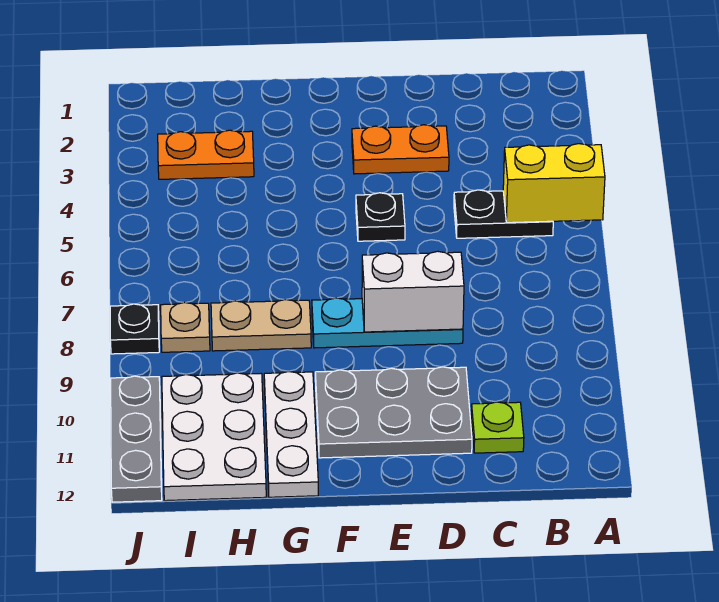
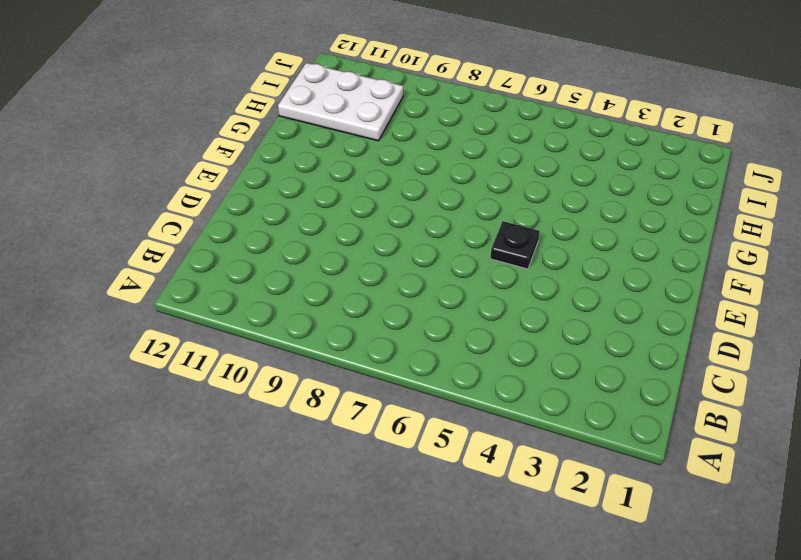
none -> black plate B5:C5 level 1
none -> lime plate C11 level 1
none -> orange plate D3:E3 level 1

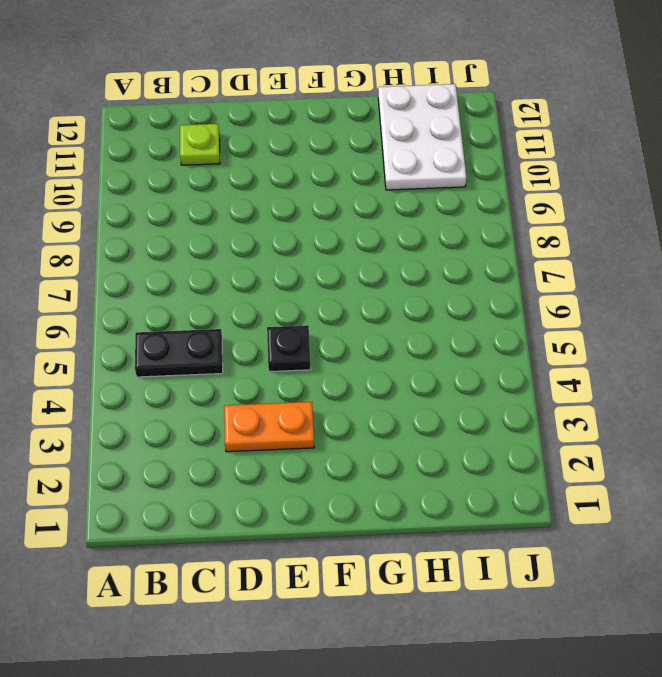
none -> cyan plate D8:F8 level 1
none -> grey plate D10:F11 level 1
none -> tan plate G8:H8 level 1

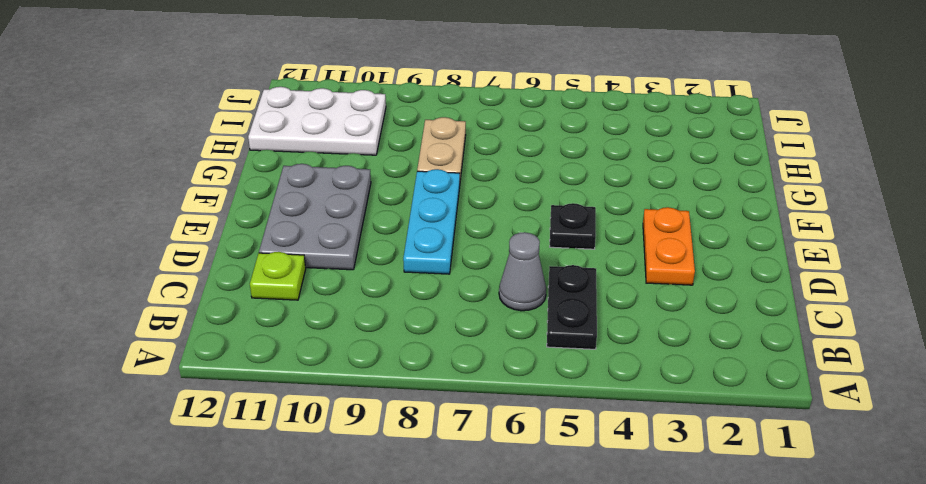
grey cone C6 level 1 -> none
none -> white plate G10:G12 level 1
none -> orange plate H3:I3 level 1
none -> tan plate I8 level 1

